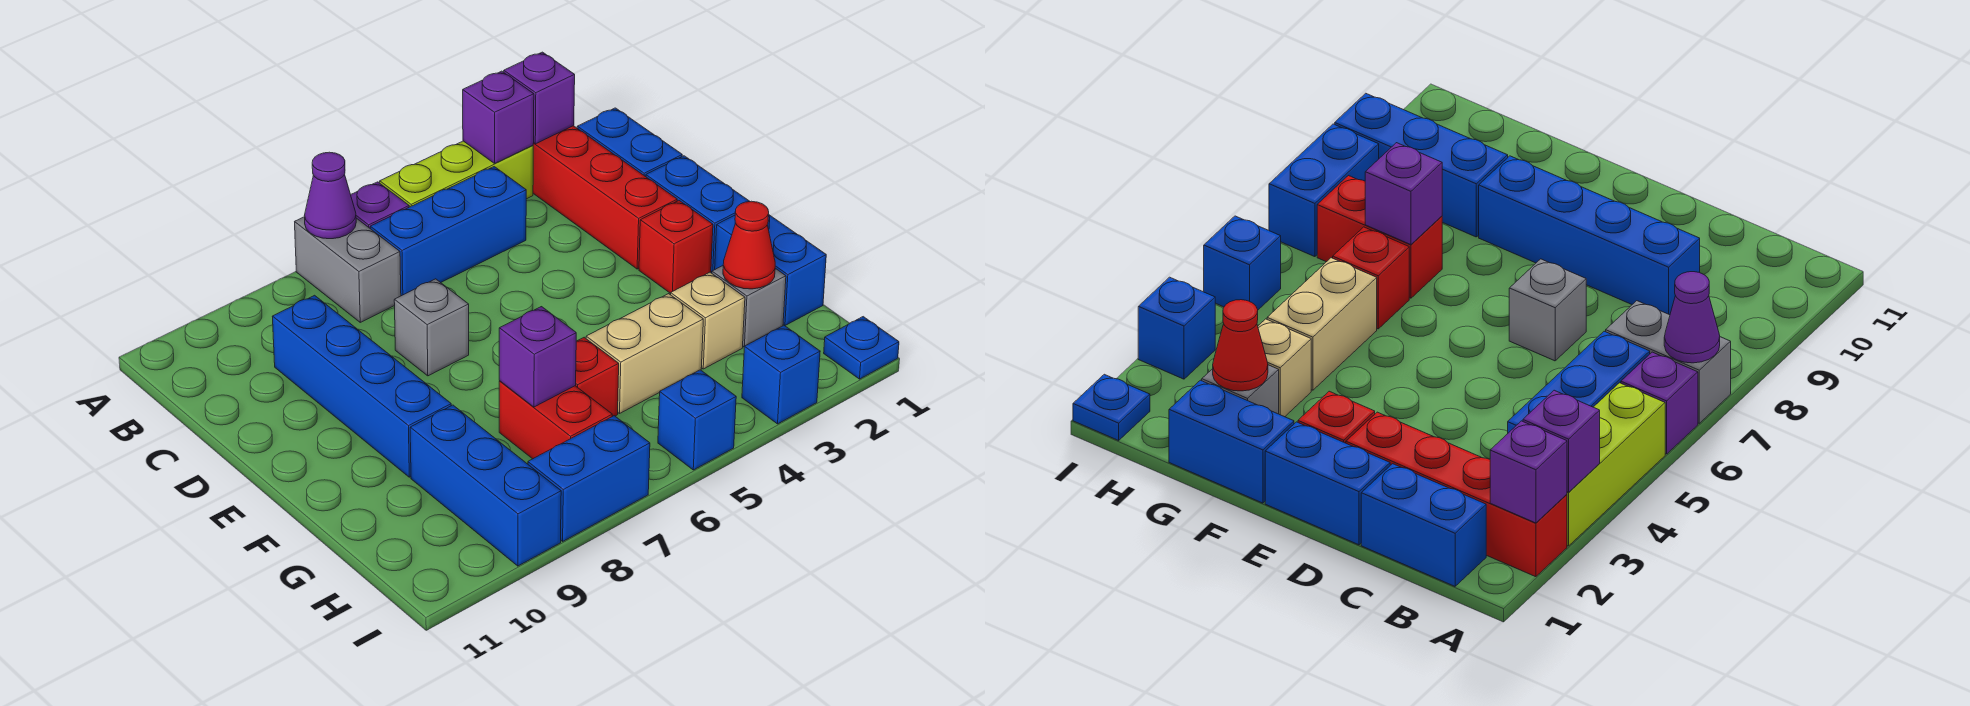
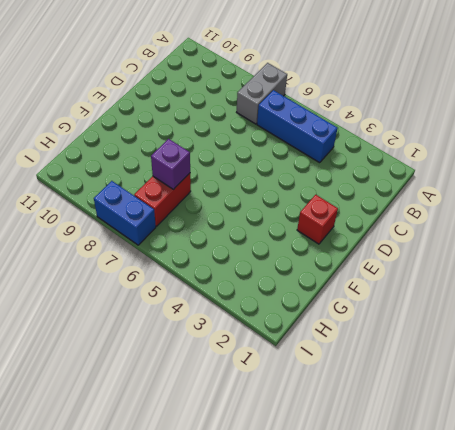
none -> red brick A2:D2 level 1
none -> lime brick A3:A5 level 1
none -> purple brick A6 level 1

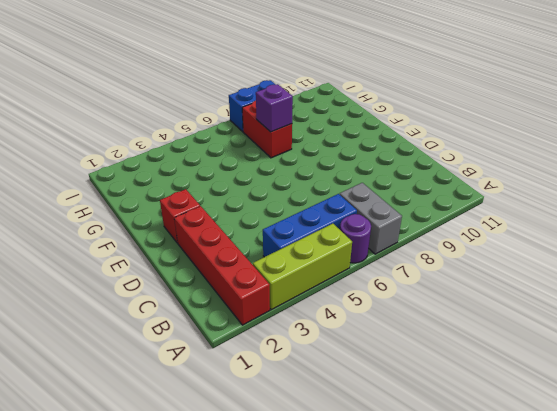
purple round brick A6 level 1 -> purple brick A6 level 1
none -> blue brick B1:C1 level 1
none -> blue brick C9:F9 level 1
none -> blue brick D1:E1 level 1

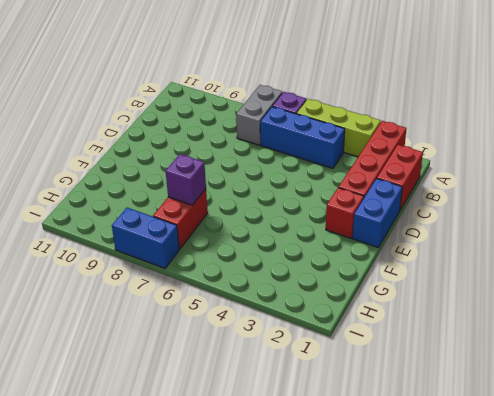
red brick B1:C1 level 1 -> blue brick B1:C1 level 1
none -> blue brick C9:F9 level 1
none -> grey brick D7 level 1
none -> blue brick F1:G1 level 1

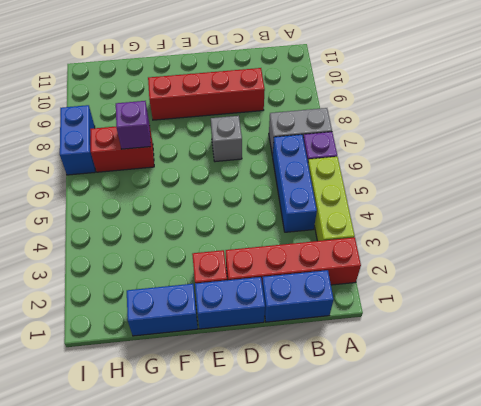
red brick C9:F9 level 1 -> blue brick C9:F9 level 1
none -> grey brick G2 level 1
none -> tan brick G3 level 1
none -> tan brick G4:G5 level 1

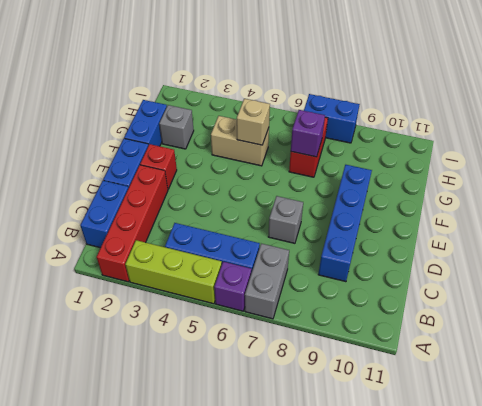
tan brick G5 level 2 -> tan brick G3 level 1
none -> red brick G6 level 1
none -> blue brick G9:I9 level 1
none -> blue plate I1 level 1

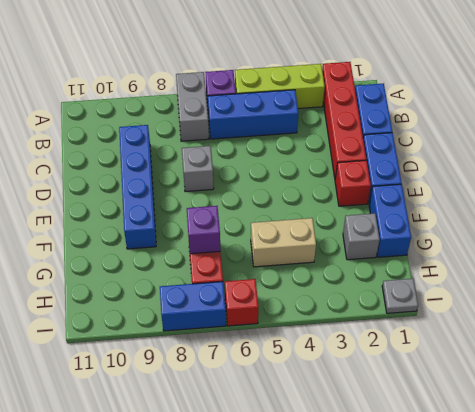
grey plate I1 level 1 -> blue plate I1 level 1
red brick I6 level 1 -> red brick G6 level 1
none -> tan brick G3 level 1
none -> blue brick G9:I9 level 1
none -> blue brick I3 level 1

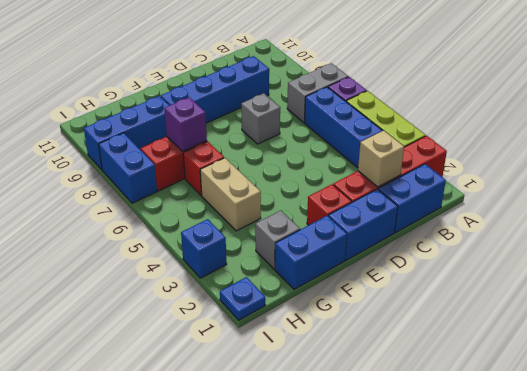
tan brick C2 level 2 -> tan brick G3 level 1
none -> blue brick I5 level 1
none -> purple brick A2 level 2
none -> purple brick A3 level 2

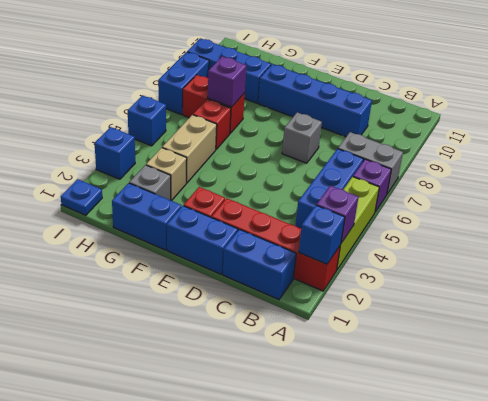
blue brick A2 level 2 -> purple brick A2 level 2
none -> purple cone A7 level 2
none -> red cone G2 level 2

